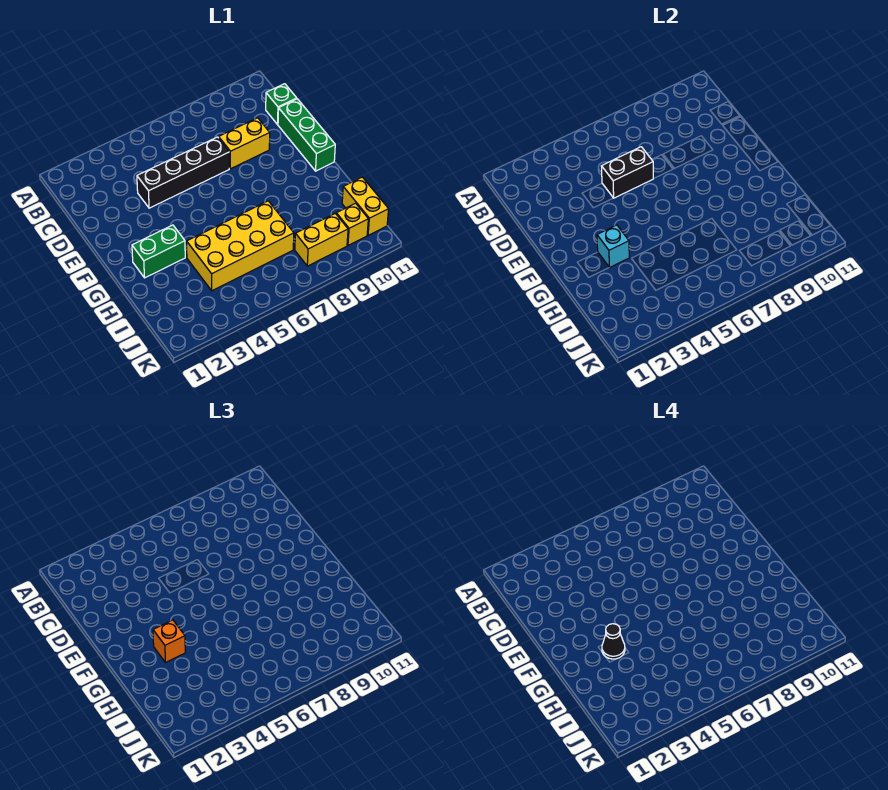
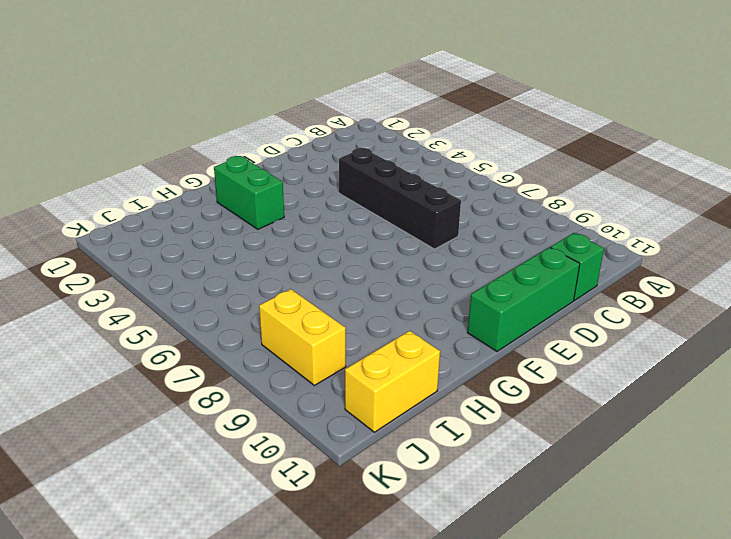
none -> yellow brick D8:D9 level 1
none -> yellow brick H4:I7 level 1
none -> yellow brick J10 level 1

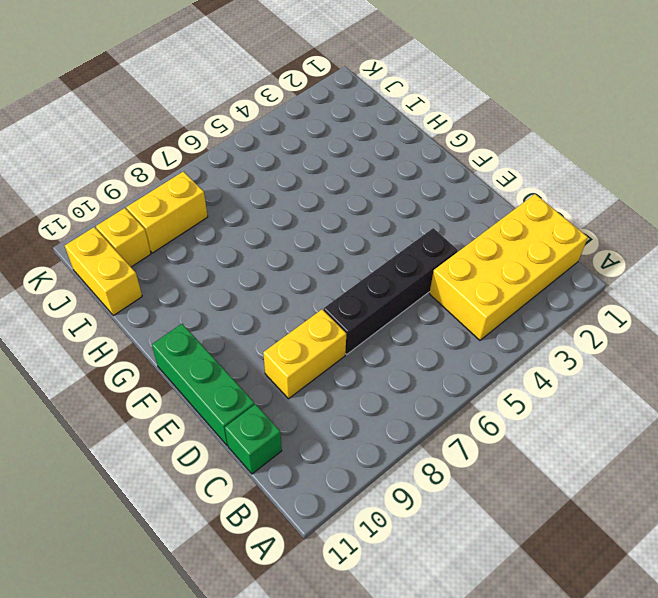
yellow brick B1:C4 level 1 -> yellow brick H4:I7 level 1
none -> green brick G2:G3 level 1
none -> black brick D5:D6 level 2
none -> cyan brick G3 level 2

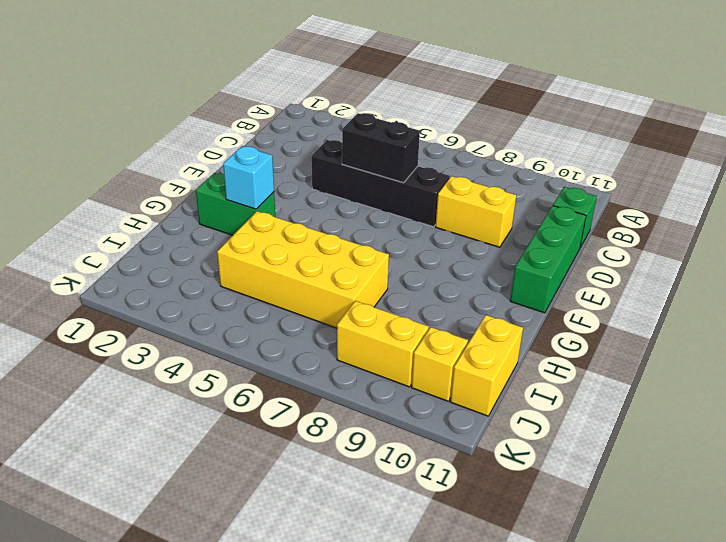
none -> orange brick G3 level 3
none -> black cone G3 level 4

